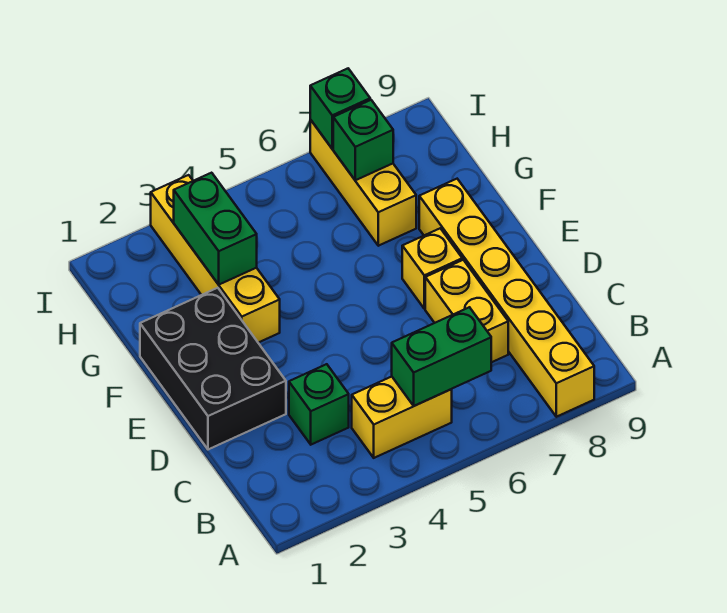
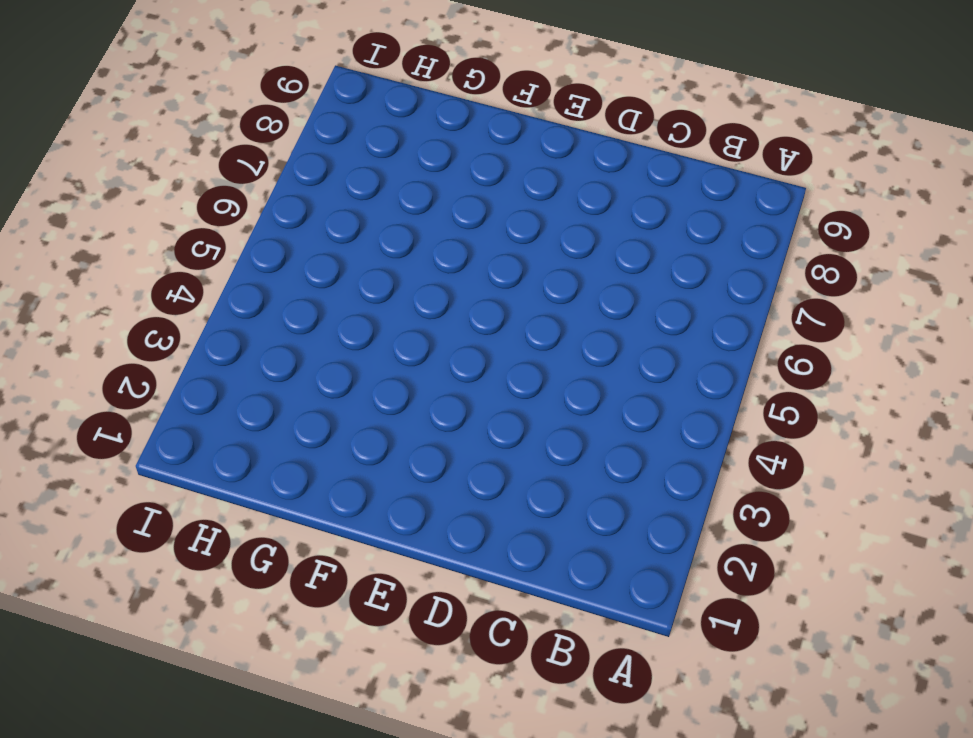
none -> yellow brick A8:F8 level 1
none -> yellow brick B4:B5 level 1
none -> green brick C3 level 1

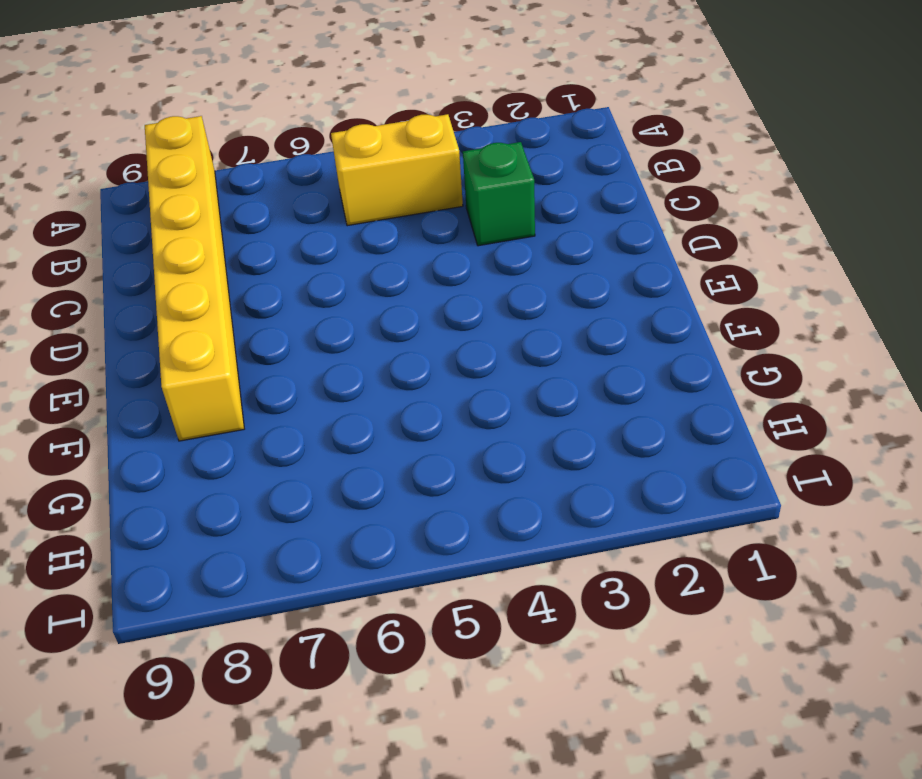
none -> yellow brick C7:D7 level 1
none -> black brick D1:F2 level 1
none -> yellow brick E7 level 1

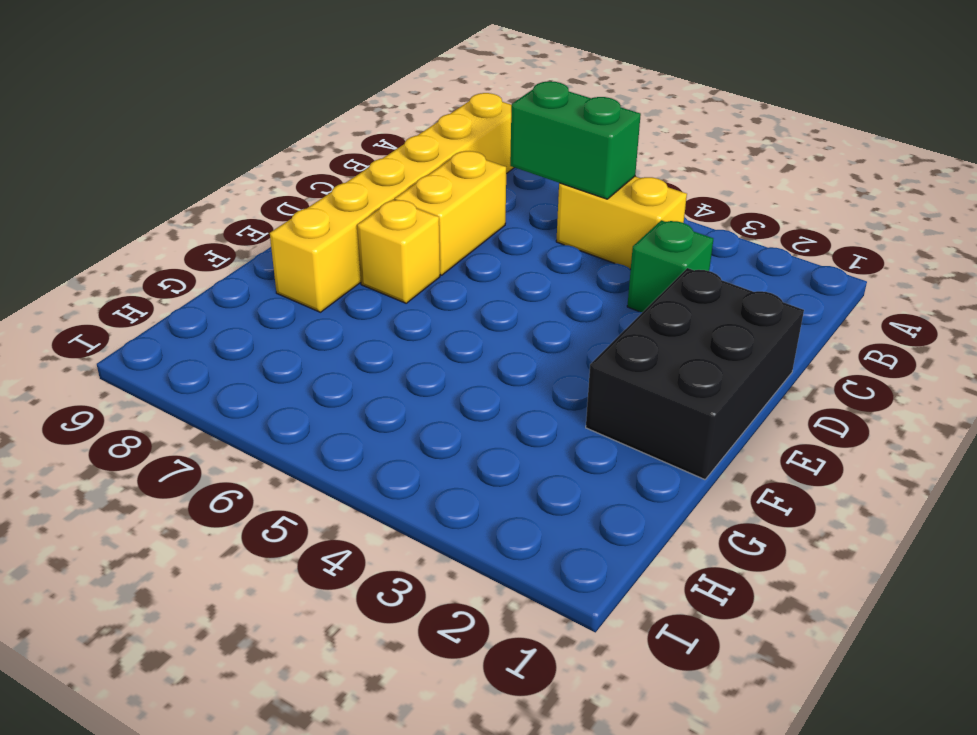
none -> yellow brick F3:I3 level 1
none -> yellow brick G7:I7 level 1
none -> green brick G3:H3 level 2

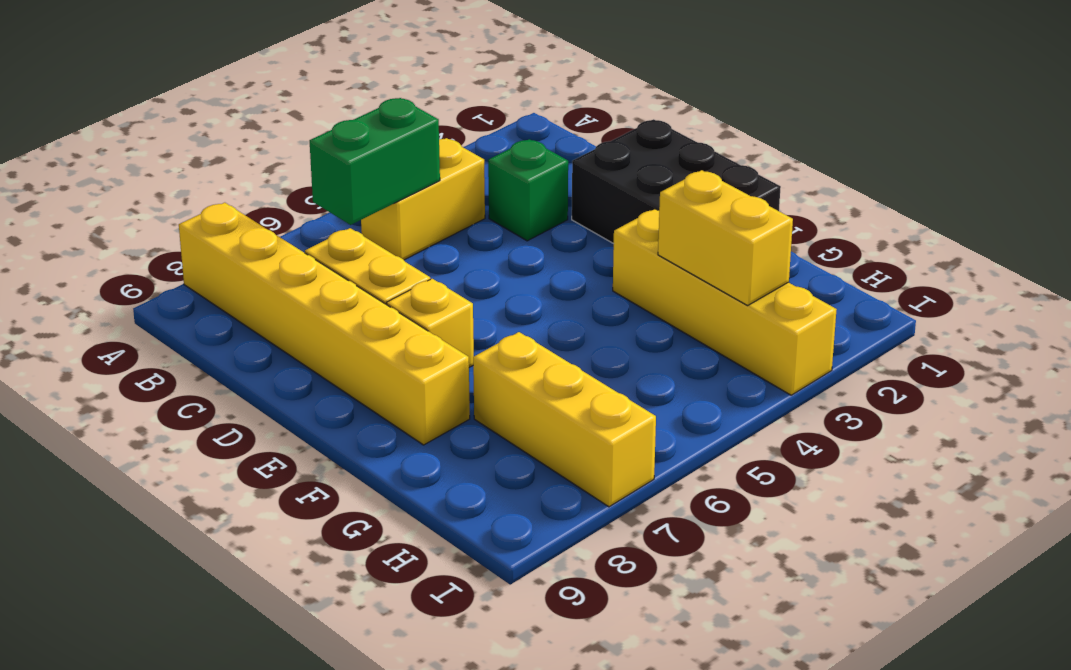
yellow brick G3:H3 level 2 -> green brick G3:H3 level 2
none -> green brick H7 level 2
none -> green brick I7 level 2

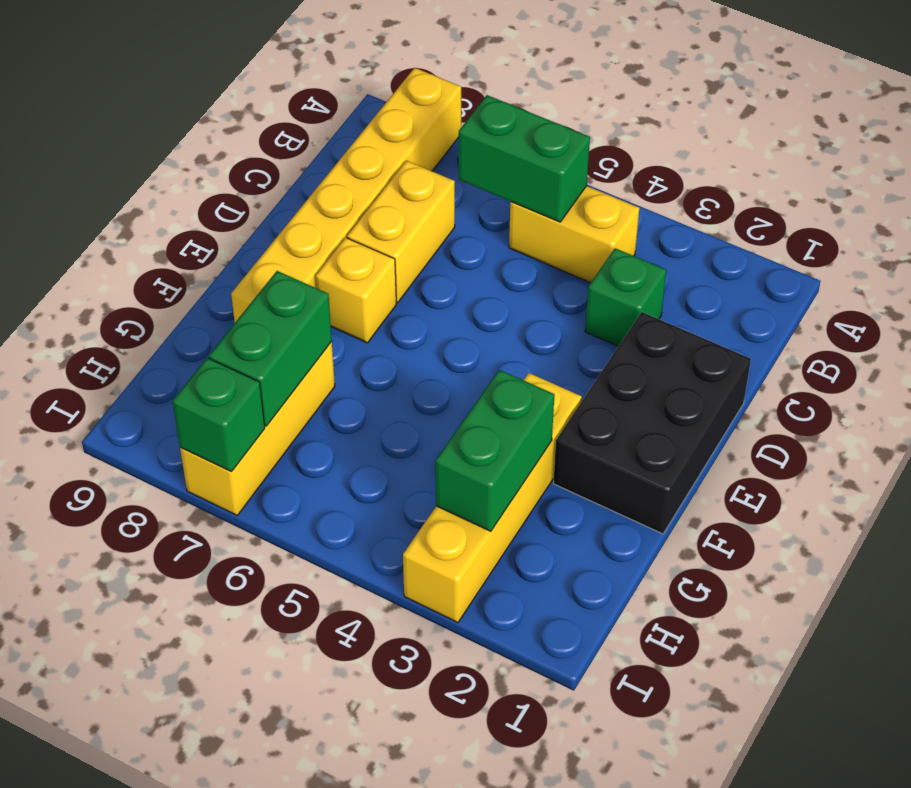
green brick G7:H7 level 2 -> green brick H7 level 2

